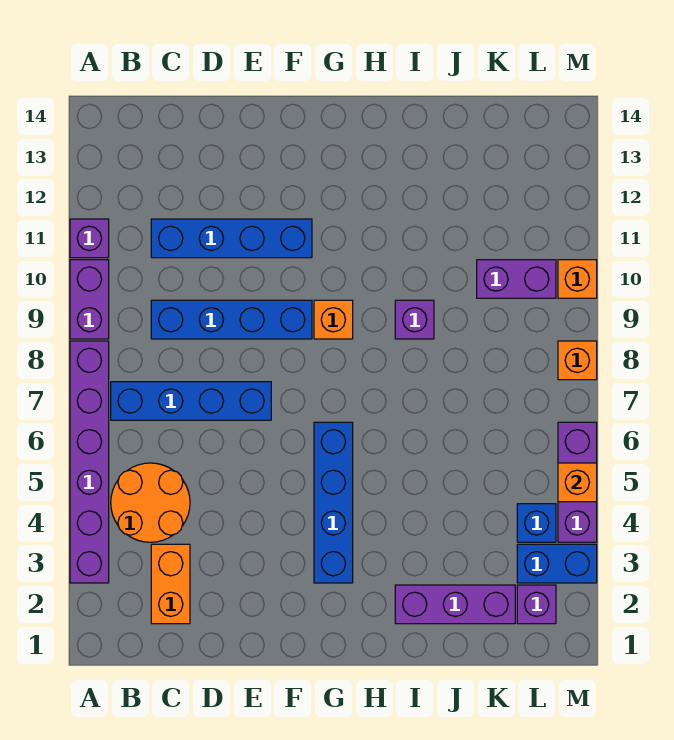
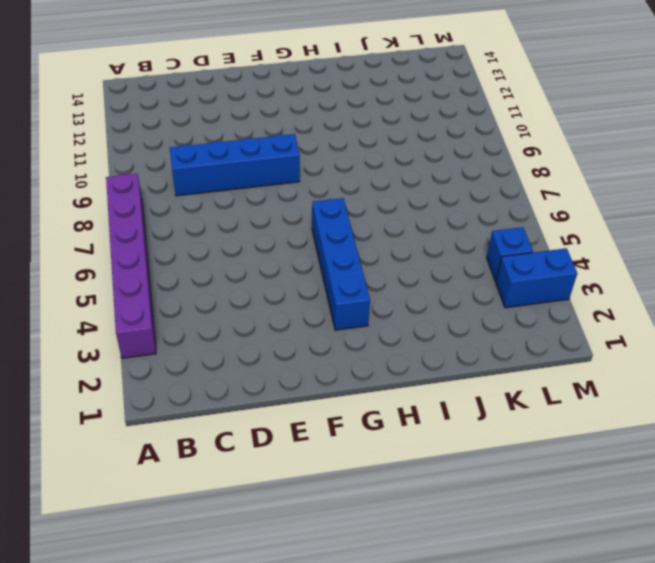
none -> purple brick A9:A10 level 1
none -> purple brick A11 level 1
none -> orange round brick B4:C5 level 1

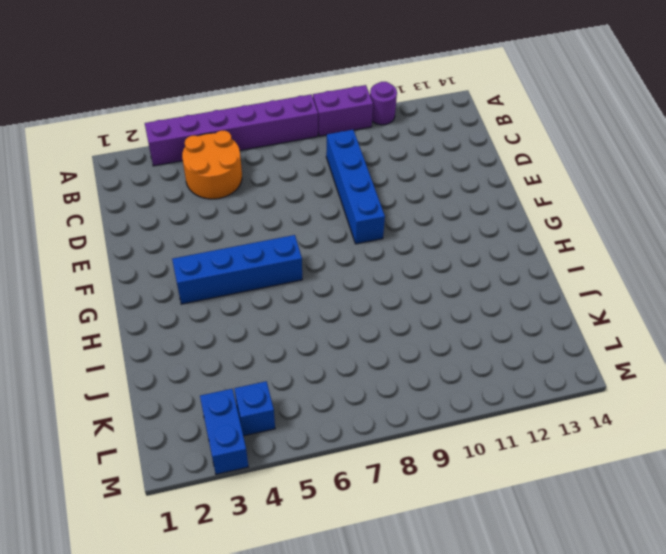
purple round brick A11 level 1 -> purple brick A11 level 1
none -> blue brick B7:E7 level 1
none -> orange brick C2:C3 level 1
none -> blue brick C11:F11 level 1

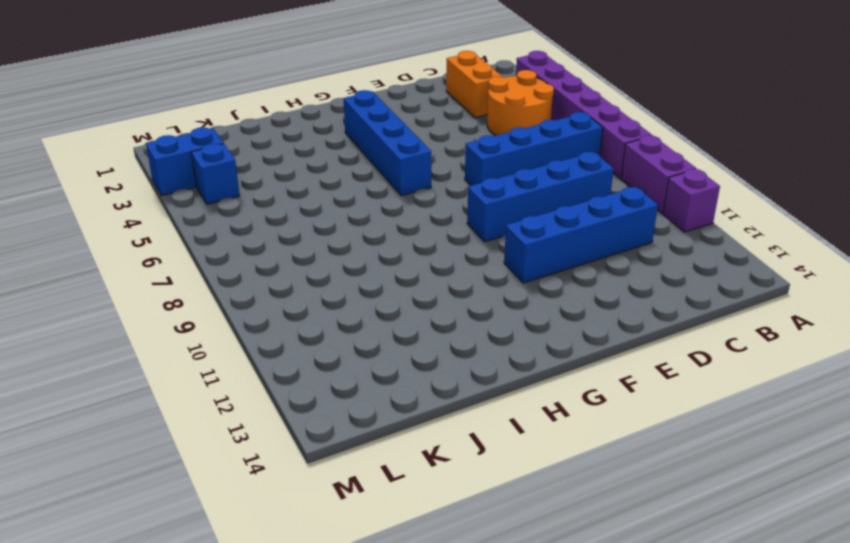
none -> orange brick G9 level 1
none -> purple brick I2:K2 level 1
none -> purple brick I9 level 1

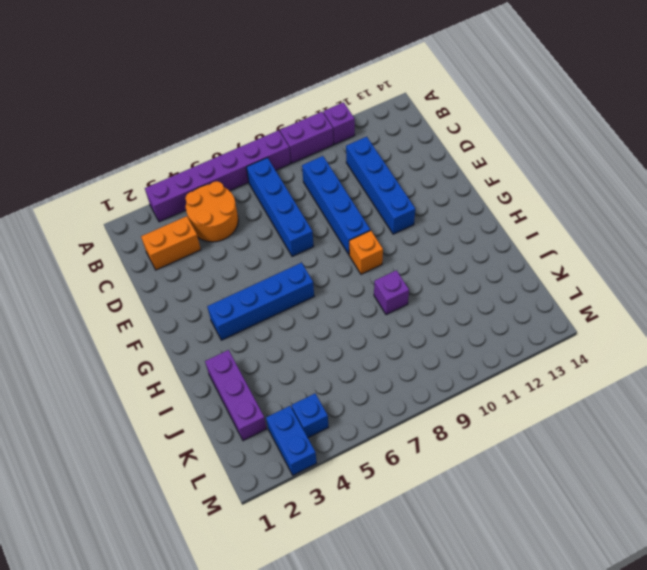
none -> purple brick K10:L10 level 1
none -> purple brick L2 level 1
none -> purple brick M4:M6 level 1

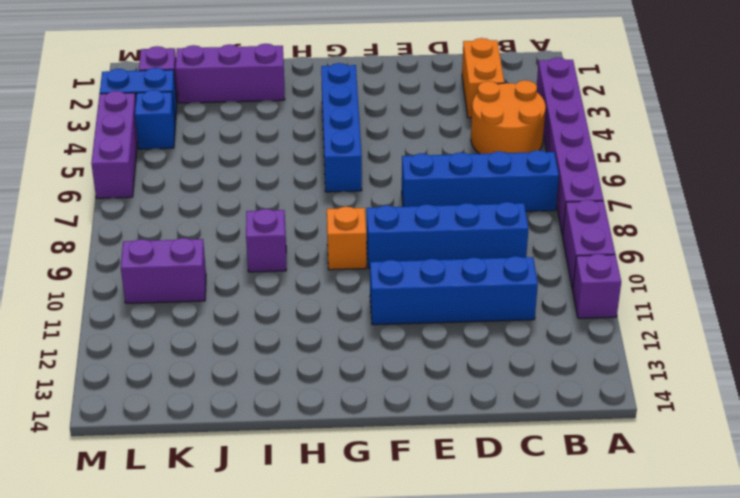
none -> orange brick M8 level 1
none -> orange brick M10 level 1
none -> orange brick M5 level 2

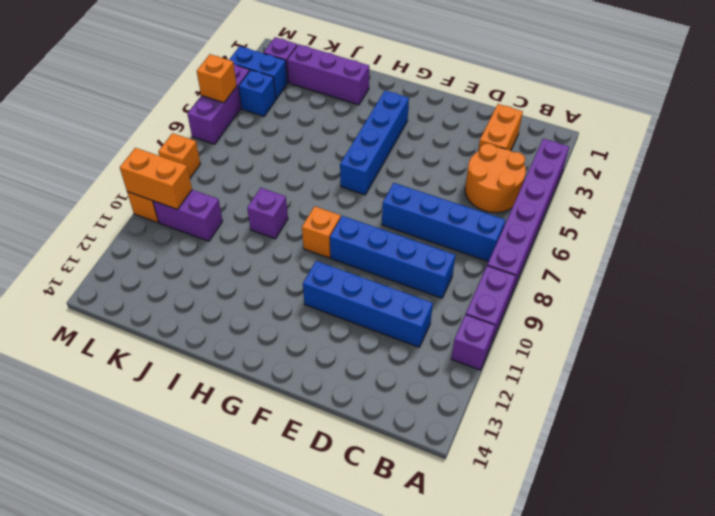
orange brick L10:M10 level 2 -> none

